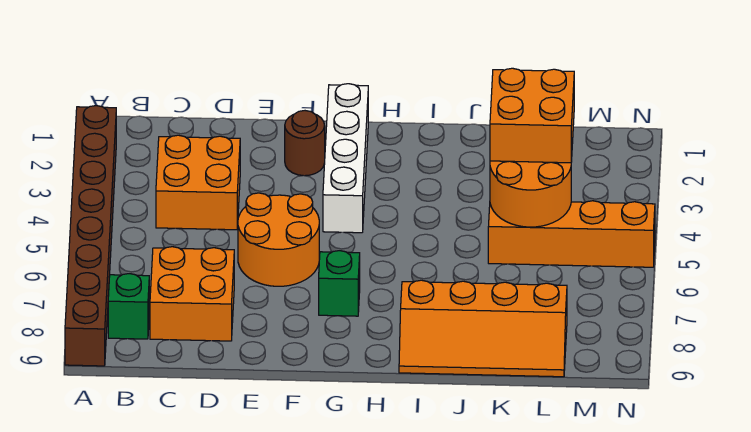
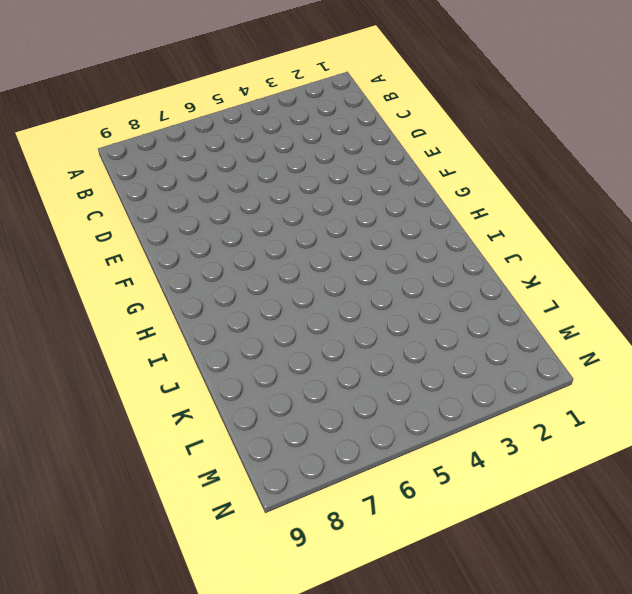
none -> brown brick A2:A9 level 1
none -> green brick B8 level 1
none -> orange brick C3:D4 level 1

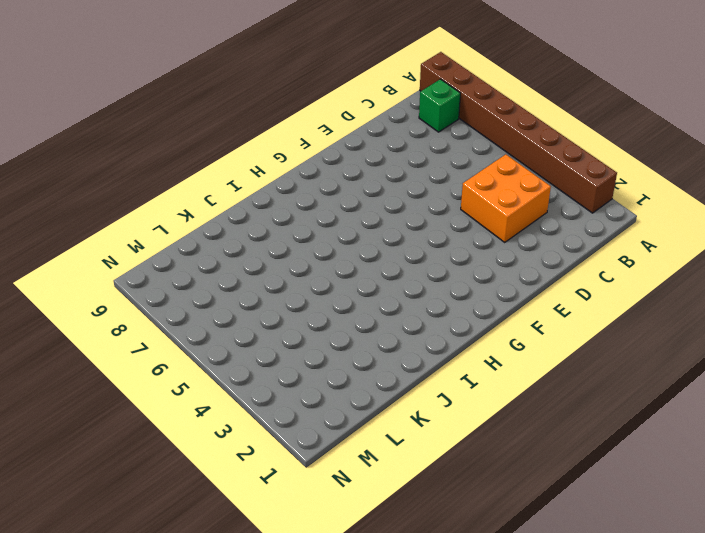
none -> orange brick C7:D8 level 1
none -> orange round brick E5:F6 level 1
none -> brown round brick F2 level 1

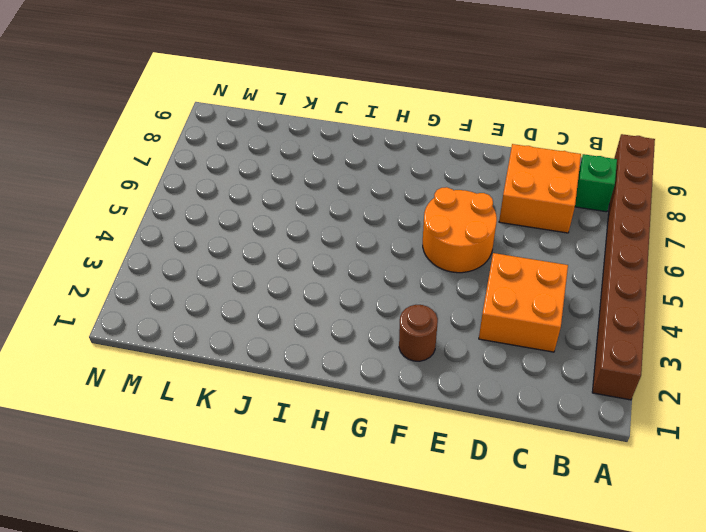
none -> white brick G1:G4 level 1
none -> green brick G7 level 1
none -> orange slope I8:L9 level 1 top 8

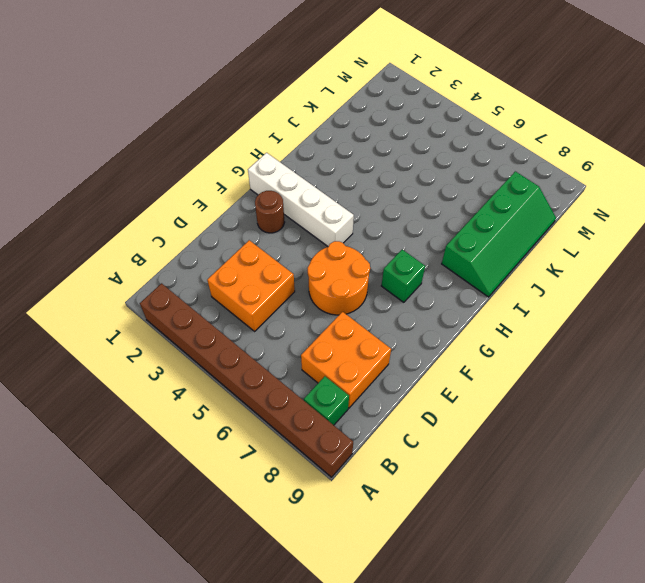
green slope I8:L9 level 1 top 8 -> orange slope I8:L9 level 1 top 8
none -> orange brick K5:N5 level 1
none -> orange round brick K4:L5 level 2
none -> orange brick K3:L4 level 3

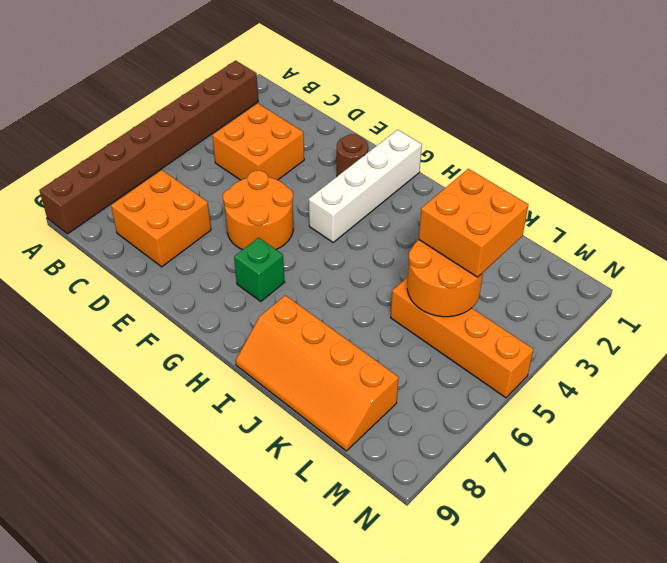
none -> green brick B8 level 1

